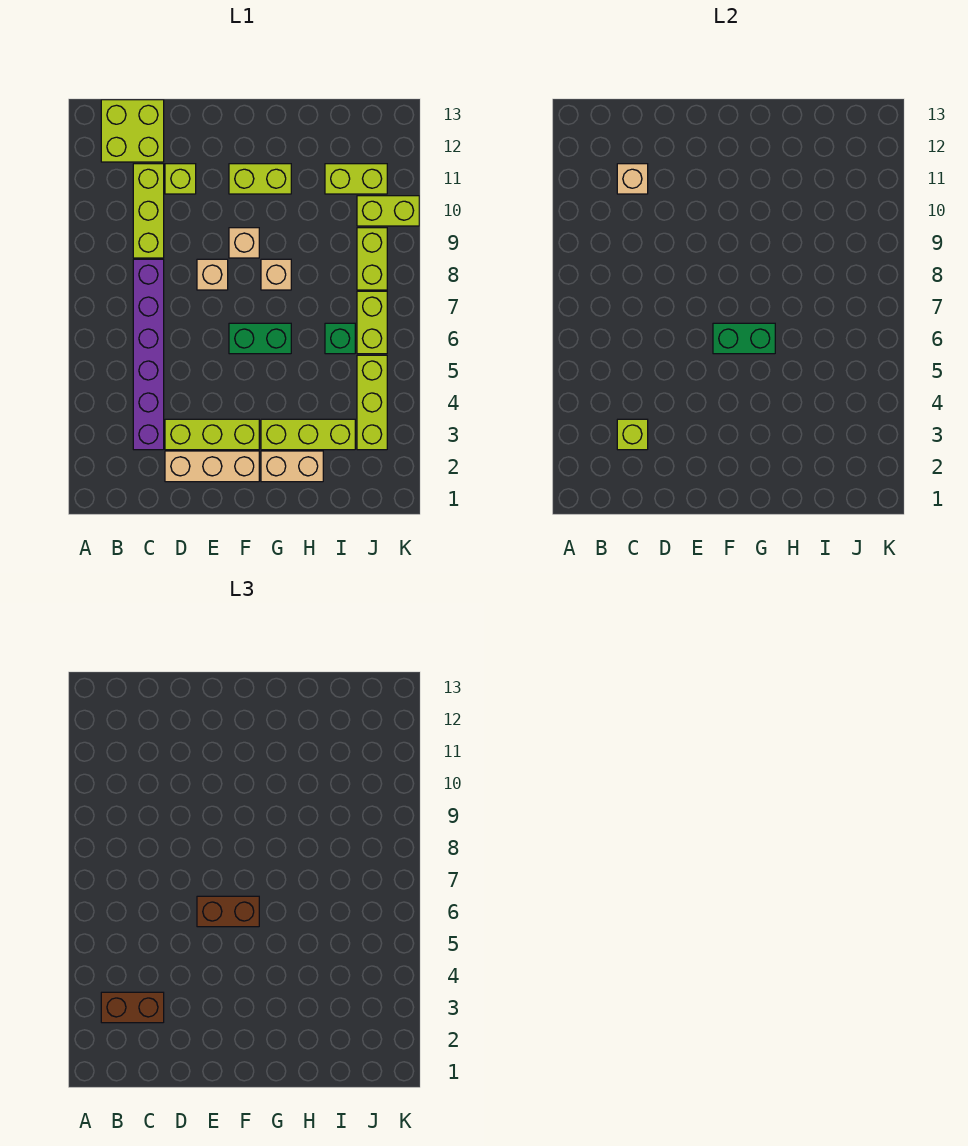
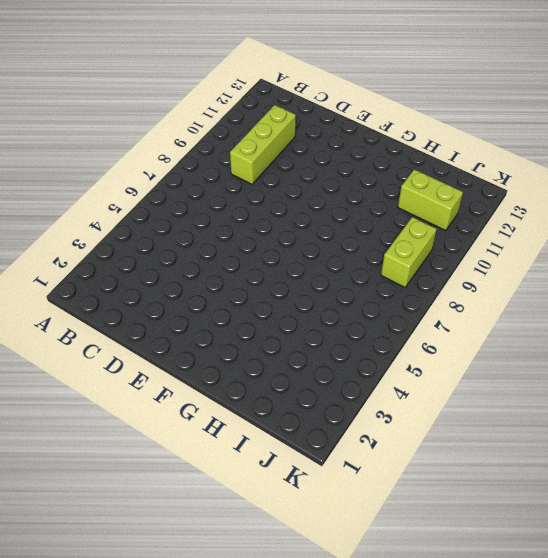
none -> lime brick B12:C13 level 1
none -> purple brick C3:C8 level 1
none -> tan brick D2:F2 level 1

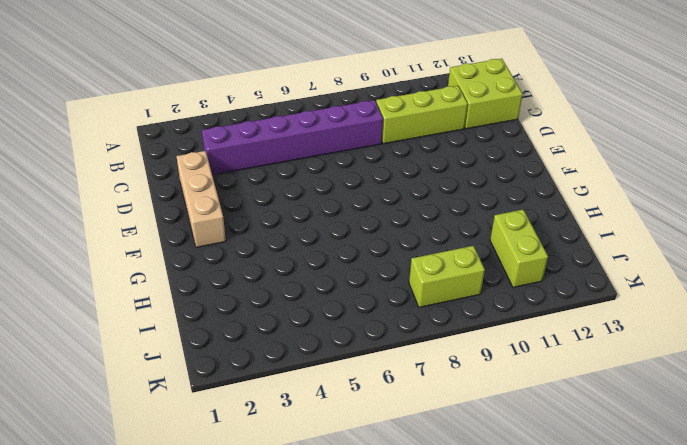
none -> lime brick D3:F3 level 1
none -> lime brick D11 level 1
none -> tan brick E8 level 1

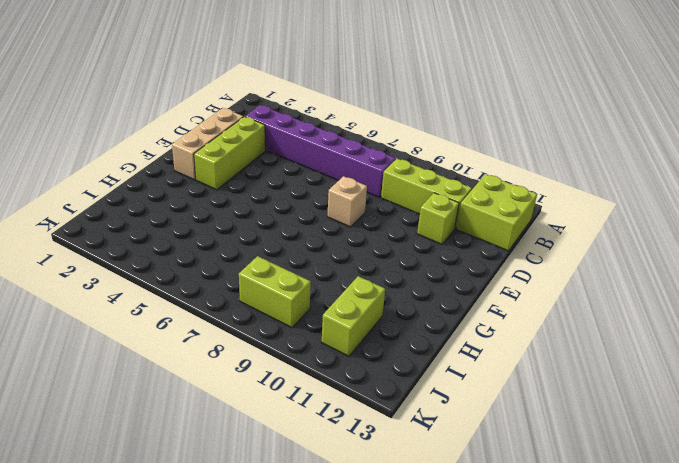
none -> green brick F6:G6 level 1
none -> tan brick F9 level 1
none -> lime brick F11:G11 level 1

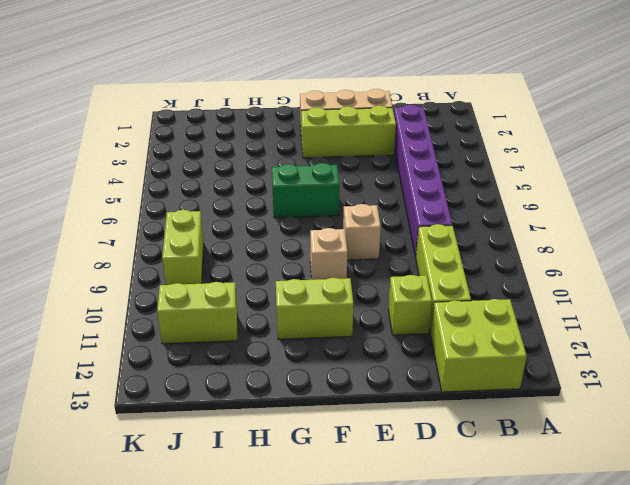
none -> tan brick G2:H2 level 1
none -> lime brick G3:I3 level 1
none -> tan brick G8 level 1

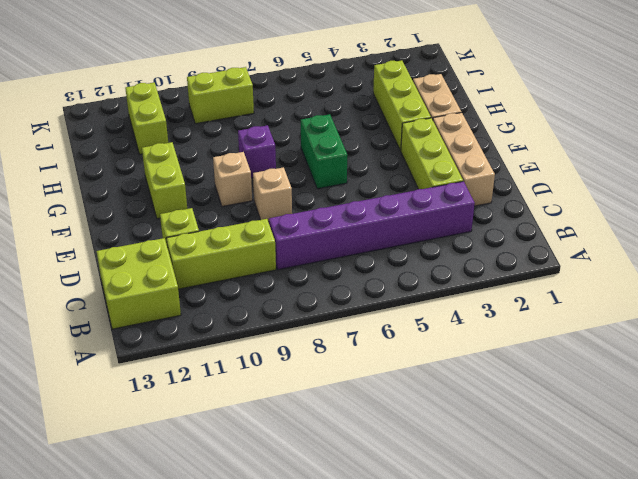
purple brick G8 level 1 -> tan brick G8 level 1
none -> green brick I6 level 1
none -> lime brick J3:J5 level 1
none -> lime brick J6:J7 level 1

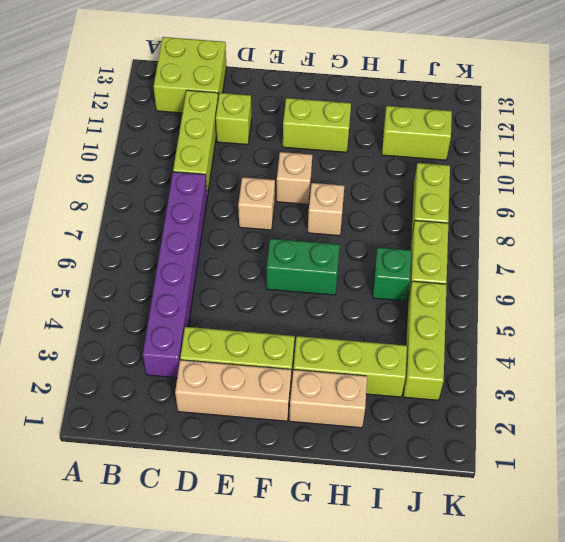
none -> lime brick J10:K10 level 1
none -> lime brick C3 level 2
none -> tan brick C11 level 2

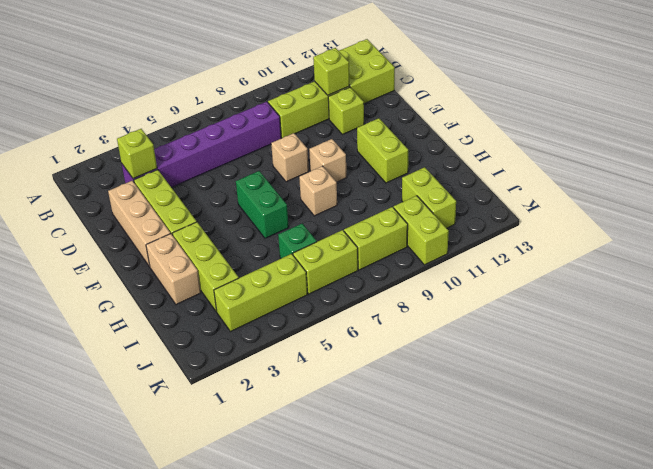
lime brick C11 level 2 -> tan brick C11 level 2
none -> green brick F6:G6 level 2
none -> brown brick B3:C3 level 3
none -> brown brick E6:F6 level 3

